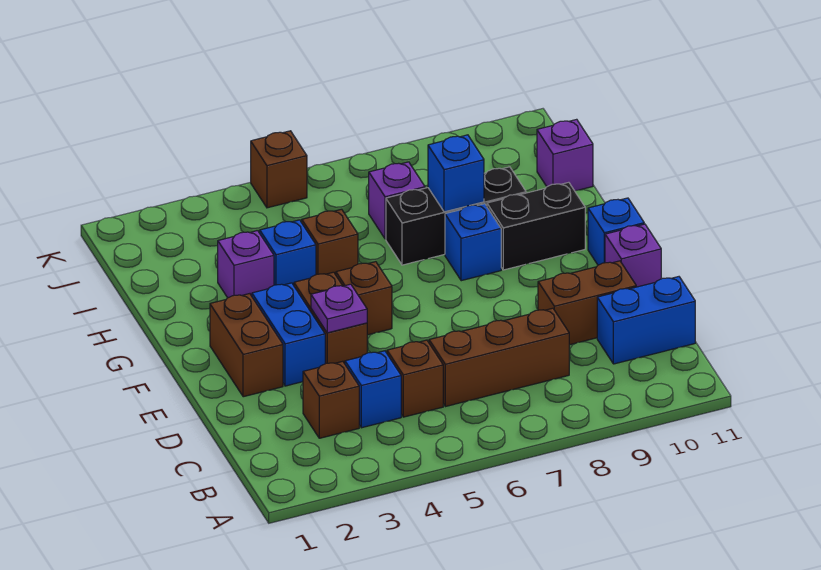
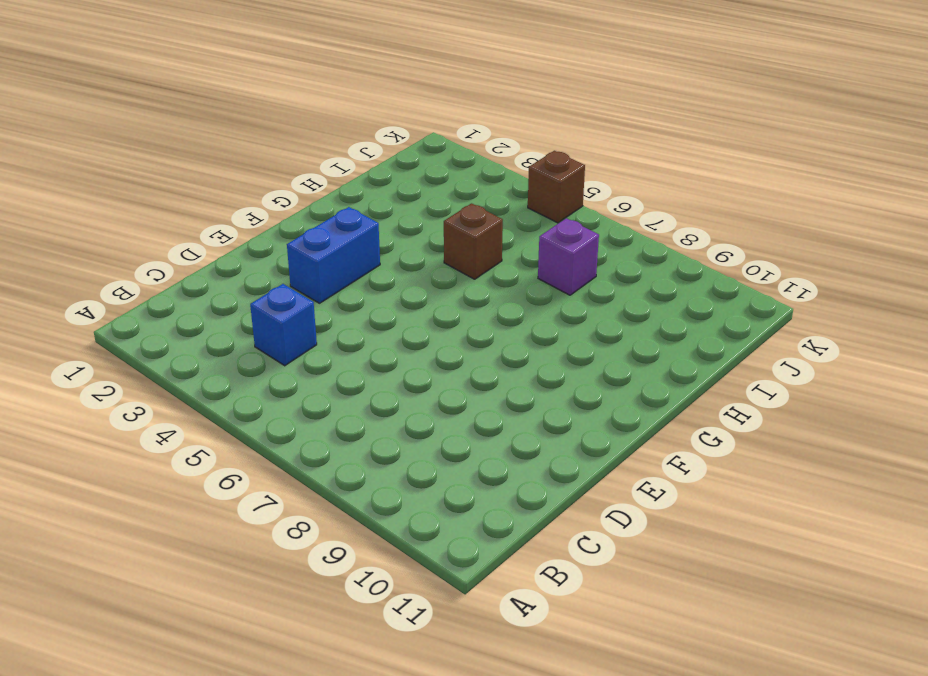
none -> brown brick C3 level 1
none -> brown brick C5 level 1
none -> brown brick C6:C8 level 1

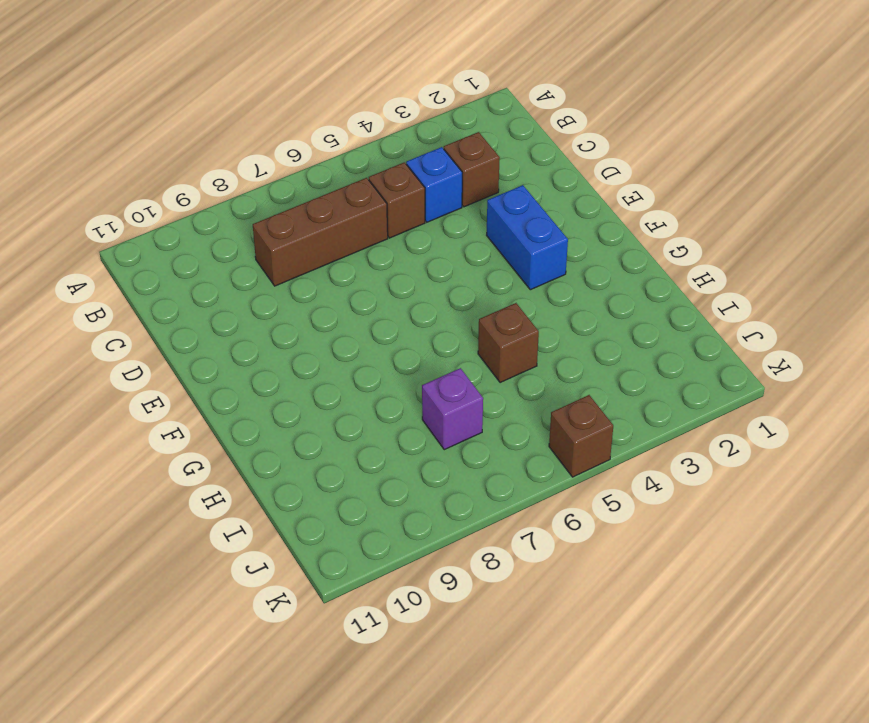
none -> blue brick C10:C11 level 1
none -> brown brick D9:D10 level 1
none -> brown brick E2:F2 level 1

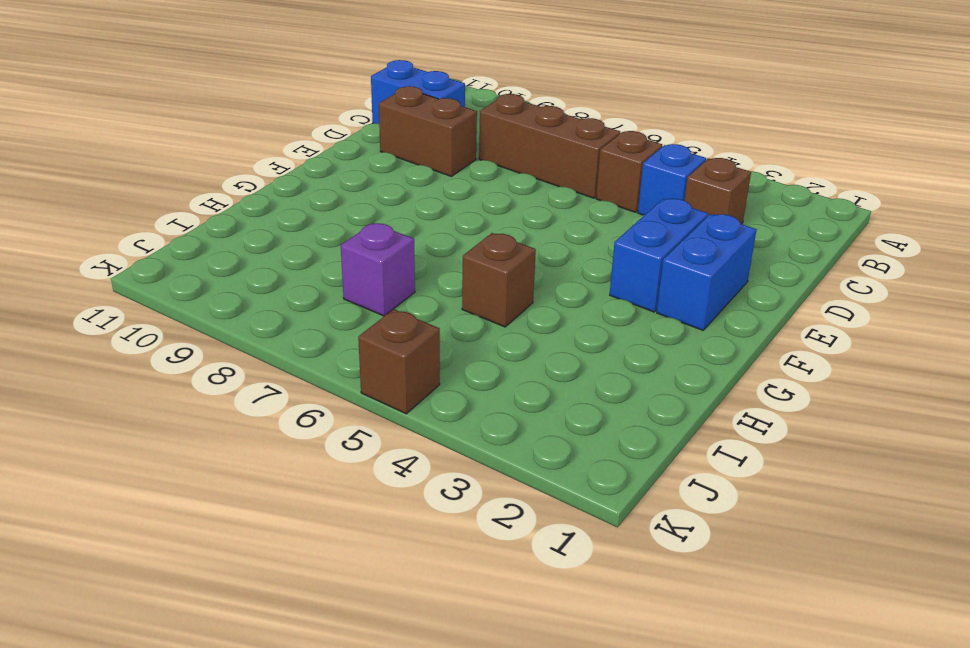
blue brick E2:F2 level 1 -> brown brick E2:F2 level 1
none -> brown brick E4:F4 level 1
none -> purple brick E11 level 1
none -> brown brick F5 level 1

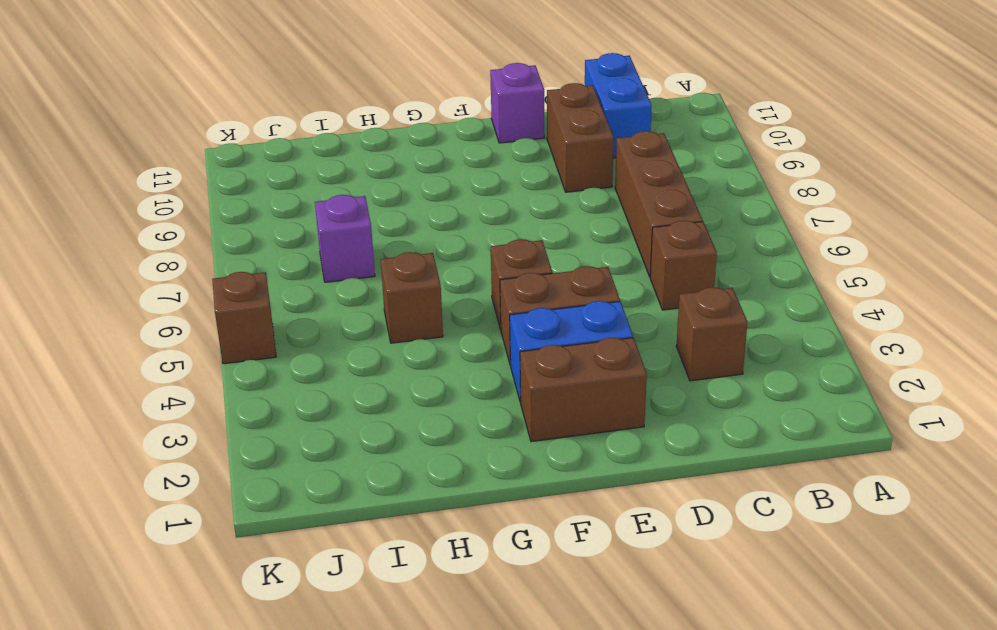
none -> blue brick C4 level 1
none -> blue brick F11 level 1
none -> blue brick G8 level 1

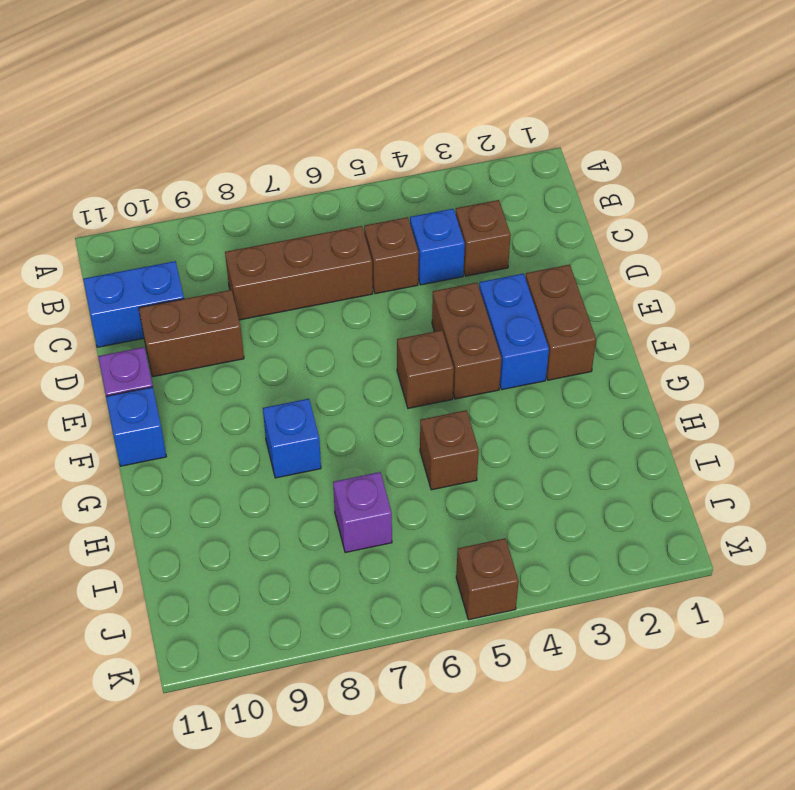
none -> black brick G9:G10 level 1
none -> purple brick H3 level 1
none -> blue brick H4 level 1

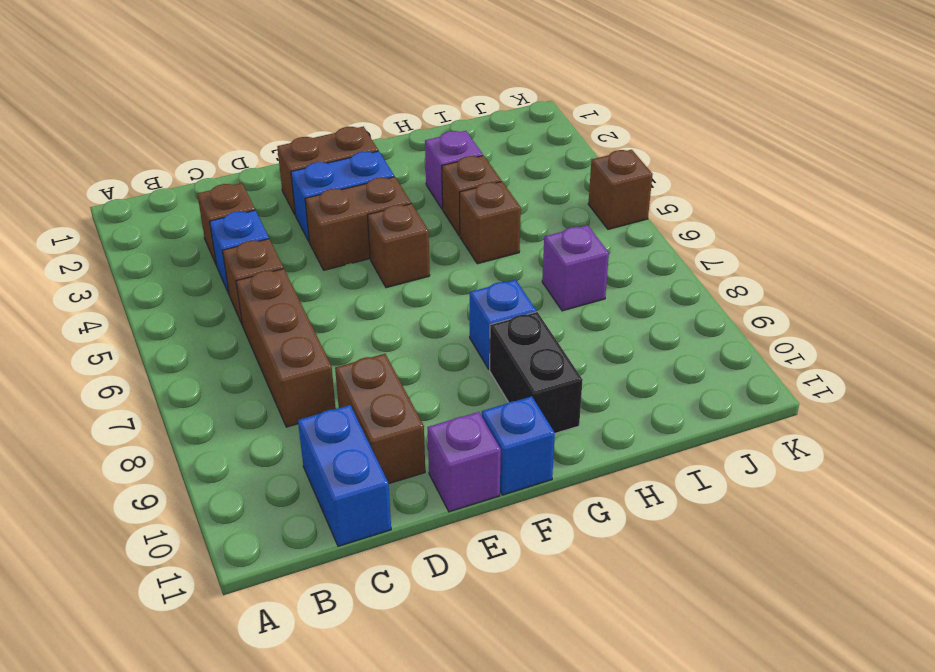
brown brick H4 level 1 -> blue brick H4 level 1
none -> black brick H7:H9 level 1
none -> purple brick I11 level 1
none -> purple plate E4 level 2

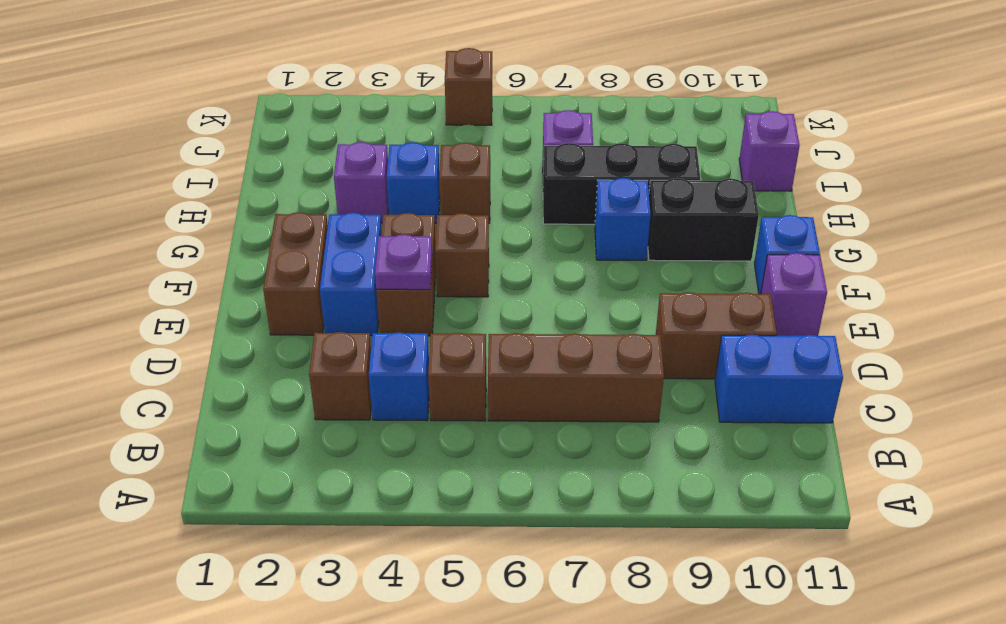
none -> blue brick H8 level 2

